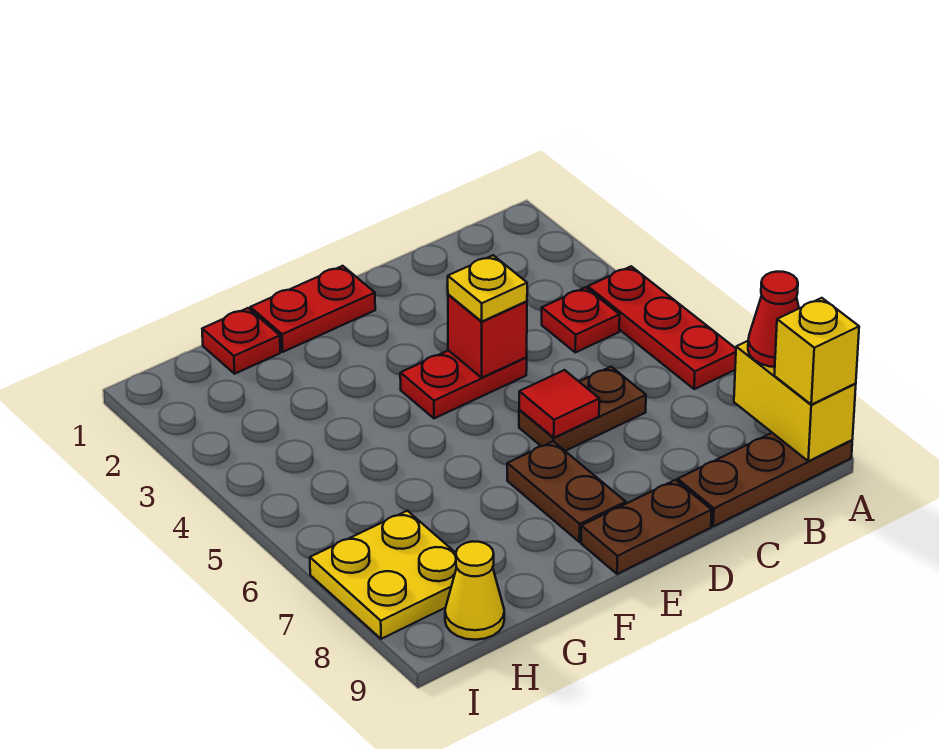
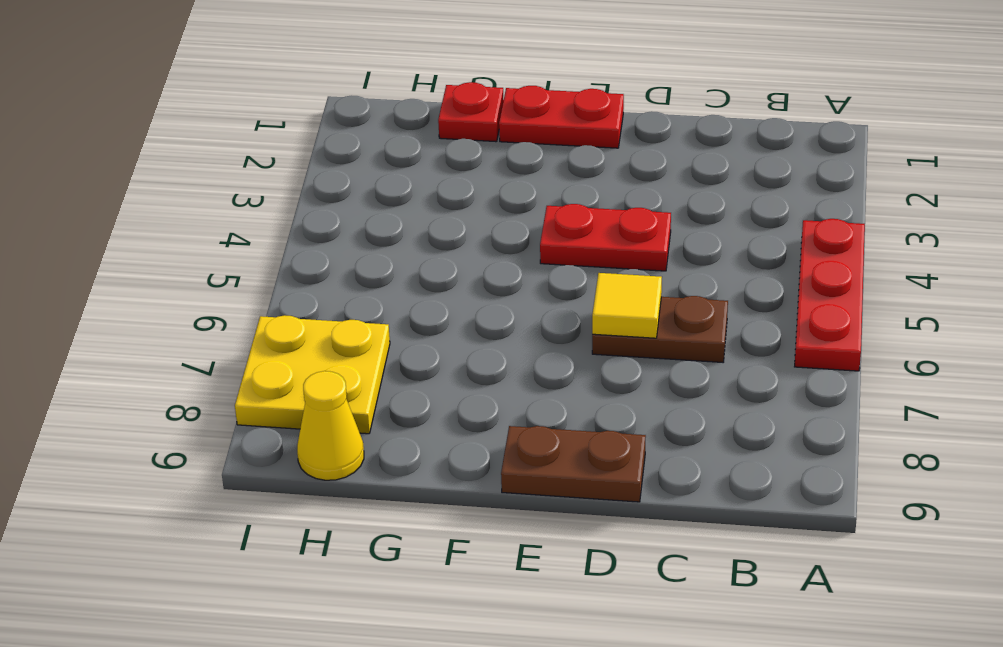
yellow tile D6 level 2 -> red tile D6 level 2
none -> brown plate A9:C9 level 1
none -> red plate B4 level 1
none -> brown plate E7:E8 level 1

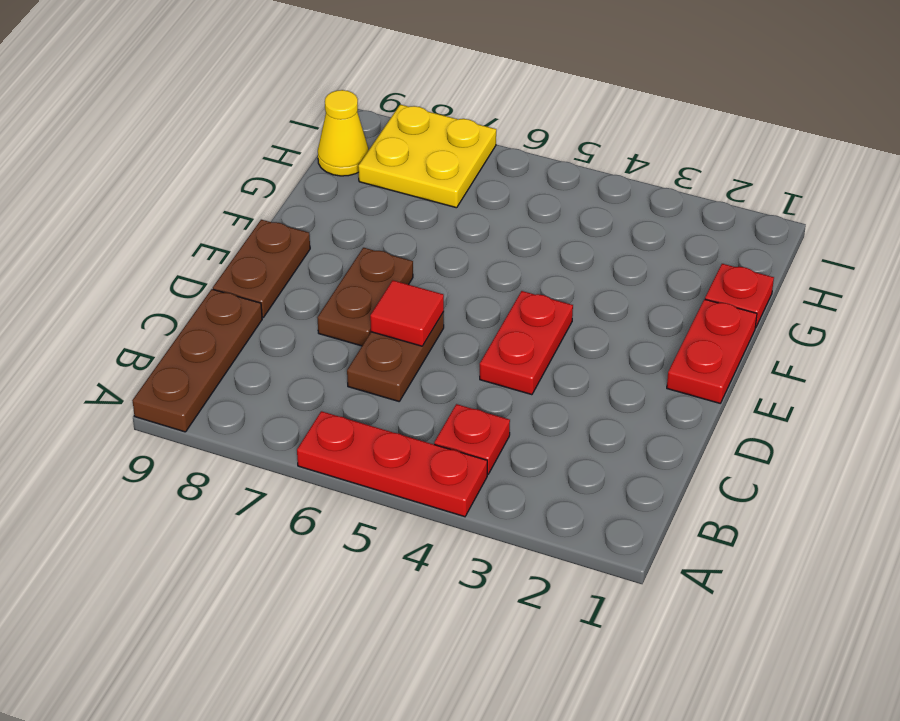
brown plate D7:E7 level 1 -> brown plate E7:E8 level 1
none -> yellow brick A8:A9 level 2
none -> red brick D4 level 2
none -> red cone A8 level 3

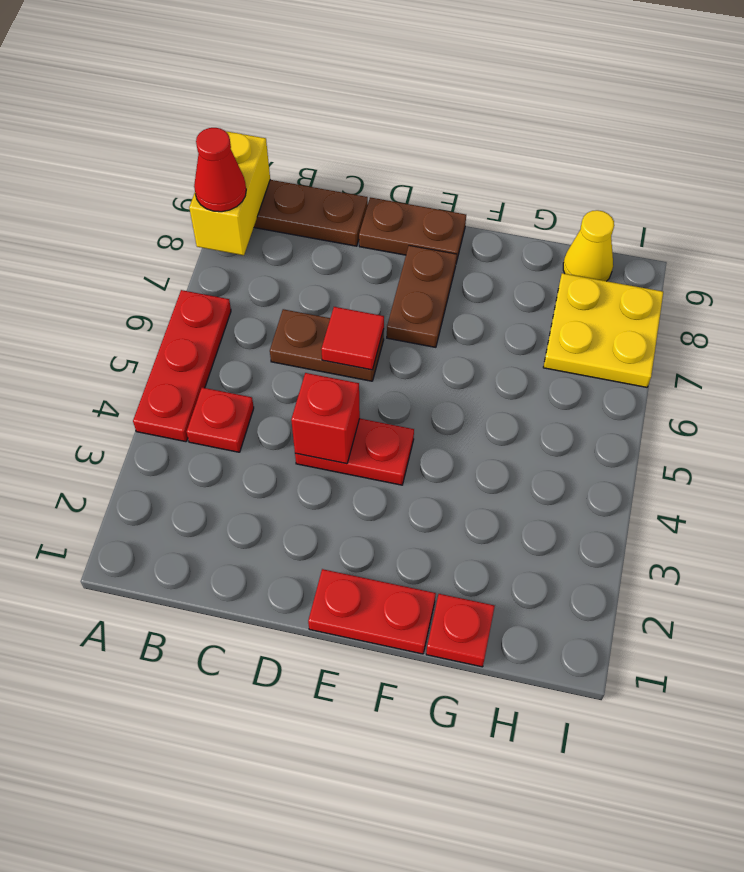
none -> yellow brick A9 level 3
none -> yellow plate D4 level 3

